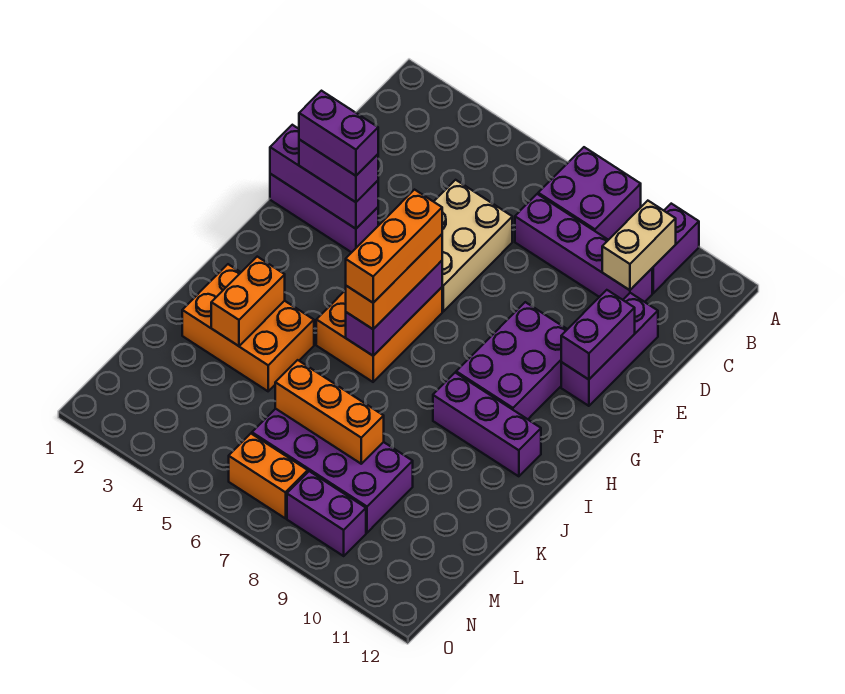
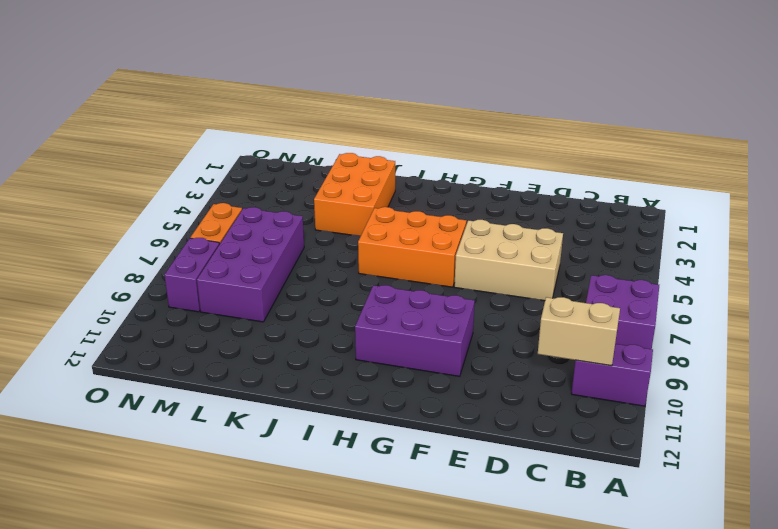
none -> purple brick C7:C10 level 1
none -> purple brick D11:F11 level 1
none -> purple brick F1:F3 level 1

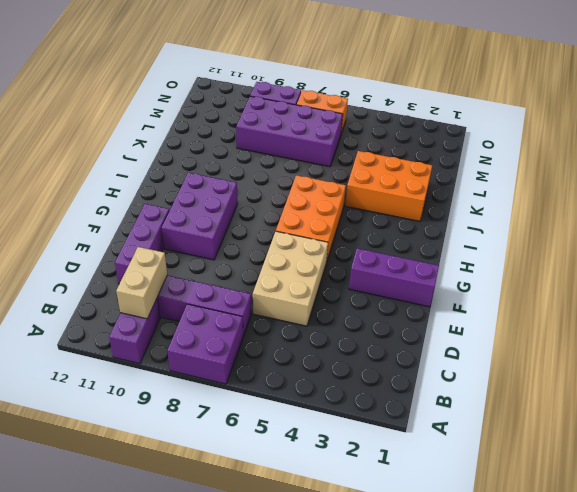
none -> purple brick I9:I11 level 1
none -> purple brick E11:F11 level 2
none -> purple brick F1:F3 level 2

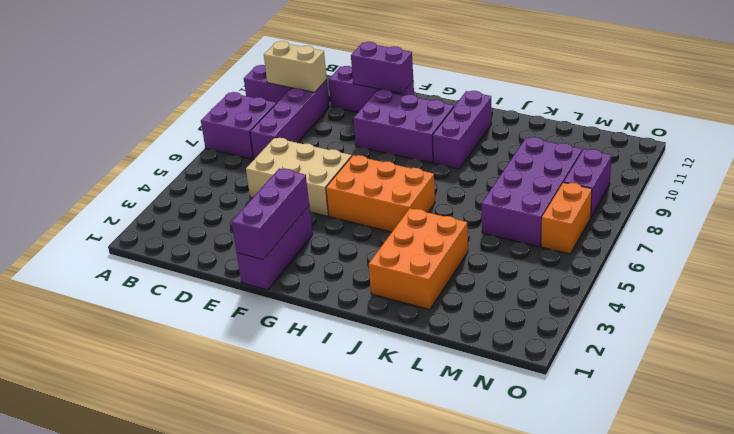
none -> purple brick G6:I6 level 2
none -> orange brick J3:K3 level 2
none -> orange brick L6:L8 level 2

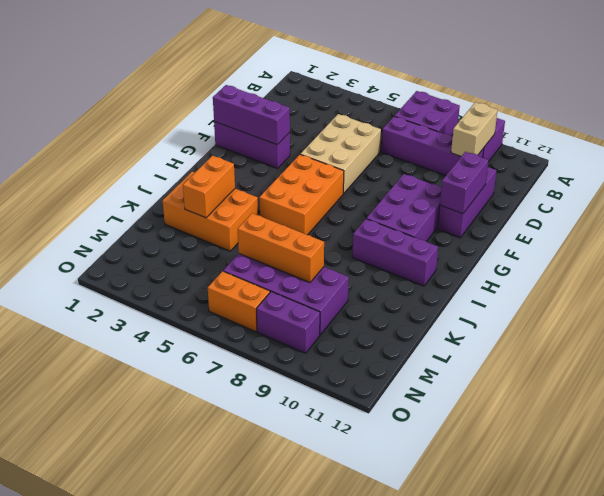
none -> purple brick G6:I6 level 2
none -> purple brick F2:F3 level 3
none -> orange brick G6:I6 level 3

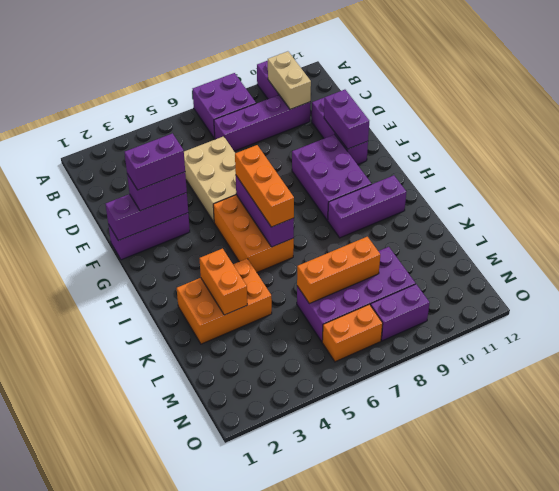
none -> orange brick G6:I6 level 4

